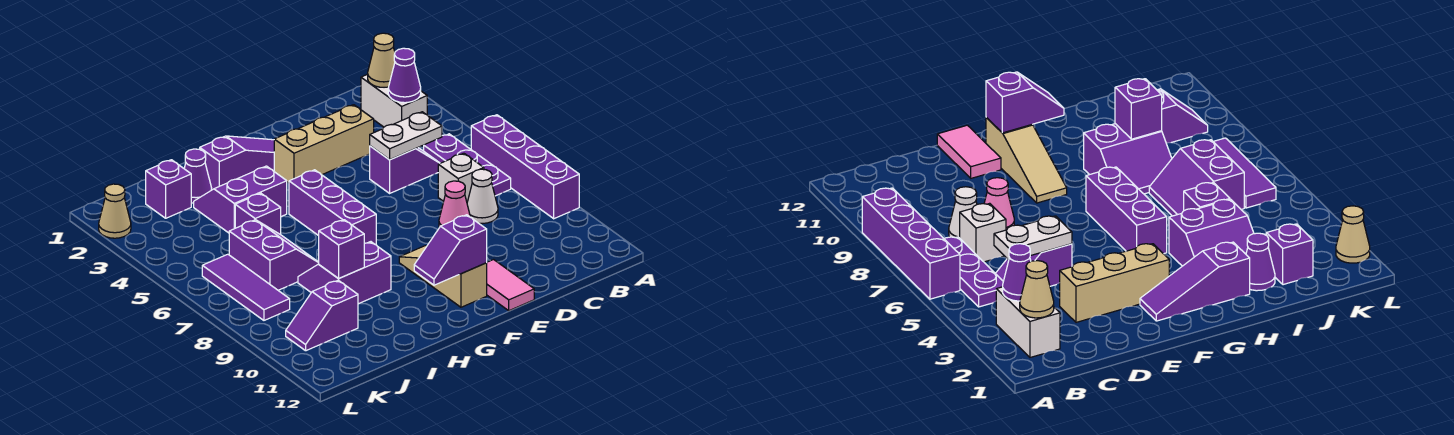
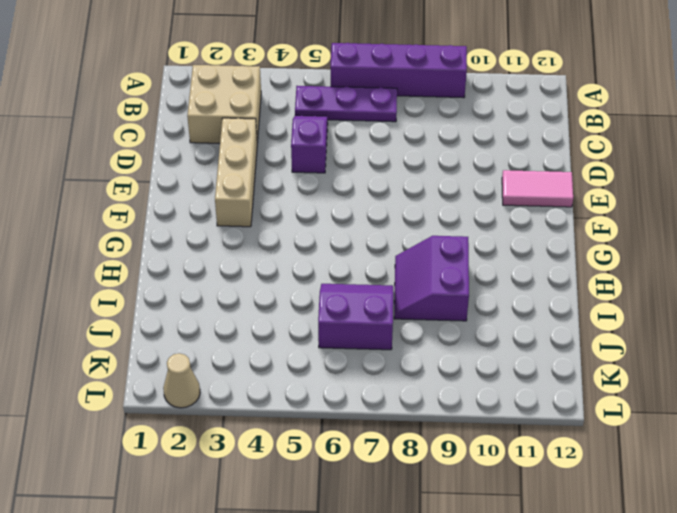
tan brick B2:C3 level 1 -> white brick B2:B3 level 1
none -> white brick C7 level 1
none -> white cone C8 level 1
none -> pink cone D8 level 1

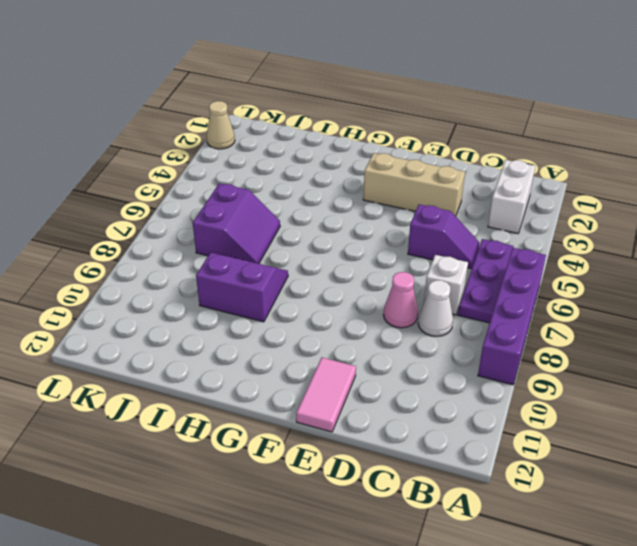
none -> purple slope F2:H2 level 1 top H
none -> tan slope F9:F11 level 1 top 11
none -> purple brick G5:G7 level 1

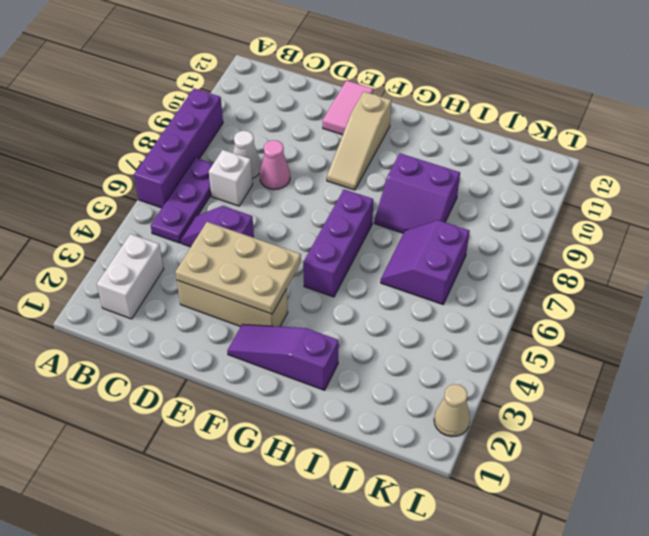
tan plate D3:F4 level 2 -> none
none -> purple slope H3:I4 level 1 top 4
none -> purple cone I2 level 1
none -> purple brick I5 level 1

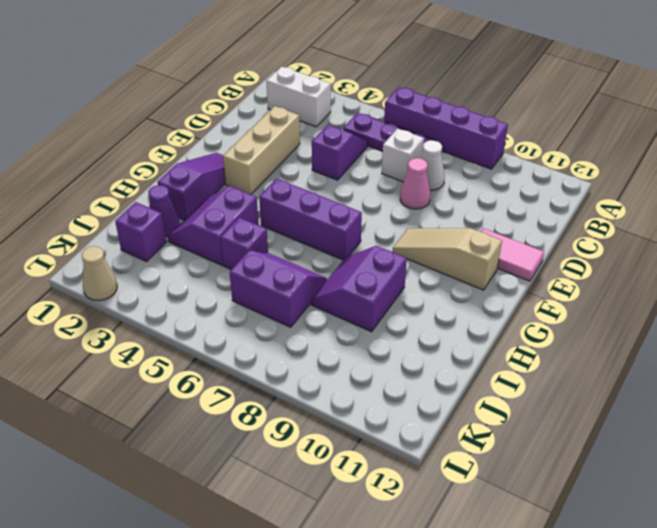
none -> purple slope J10:K10 level 1 top J
none -> purple tile K6:K8 level 1
none -> tan cone B2 level 2

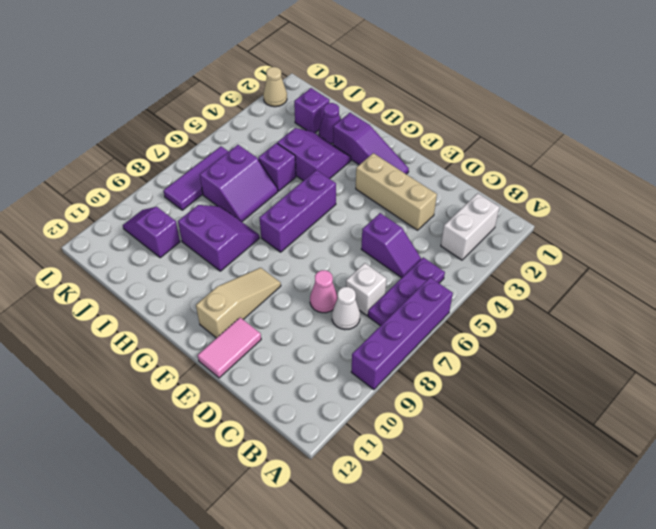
none -> tan cone B2 level 2
none -> purple cone B3 level 2
none -> white plate C5:D5 level 2

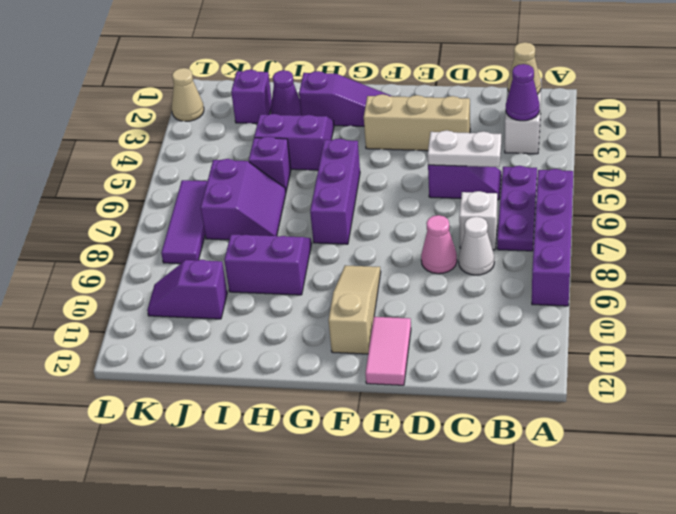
none -> purple slope F11:G11 level 2 top F
none -> purple brick I9 level 2

